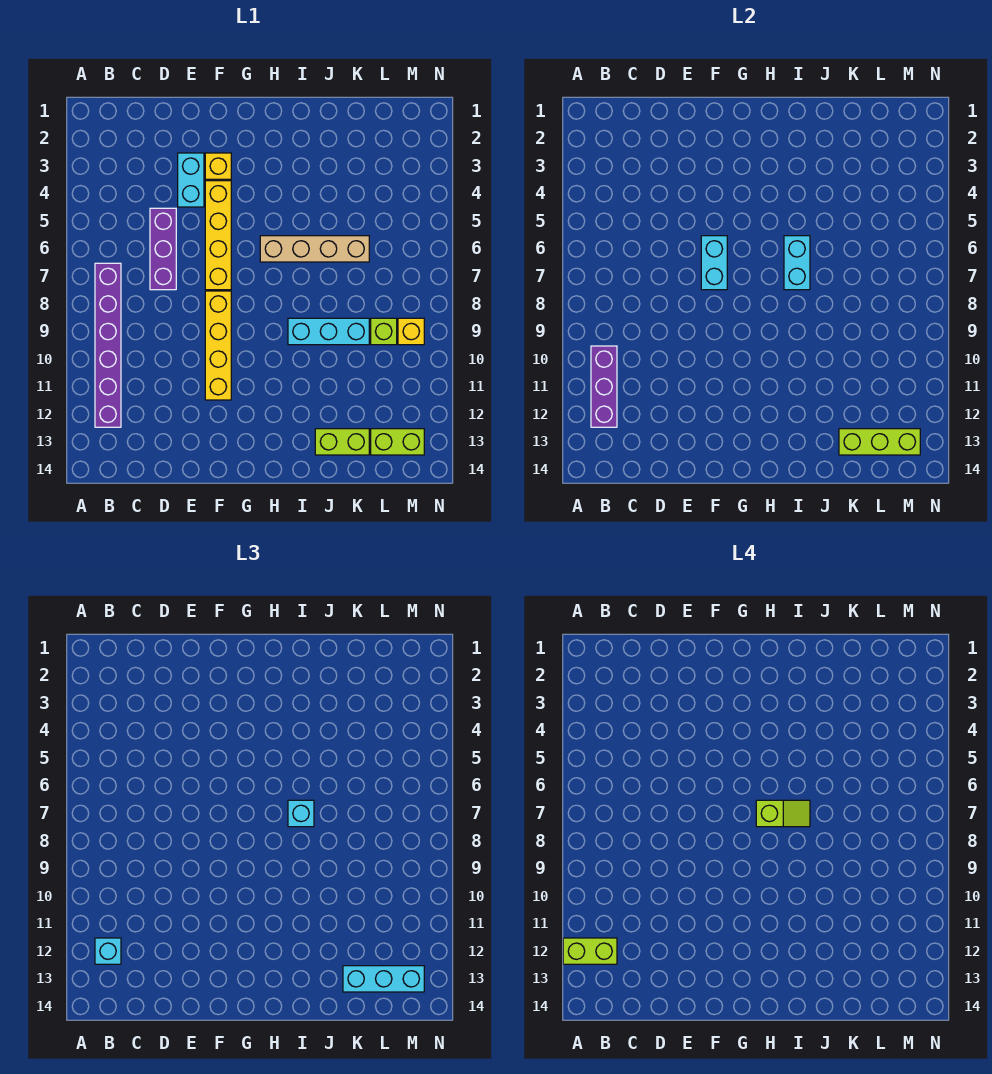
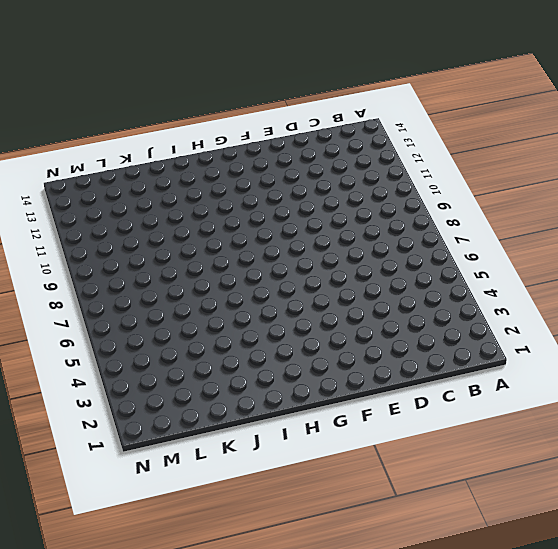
none -> purple brick B7:B12 level 1
none -> purple brick D5:D7 level 1
none -> cyan brick E3:E4 level 1

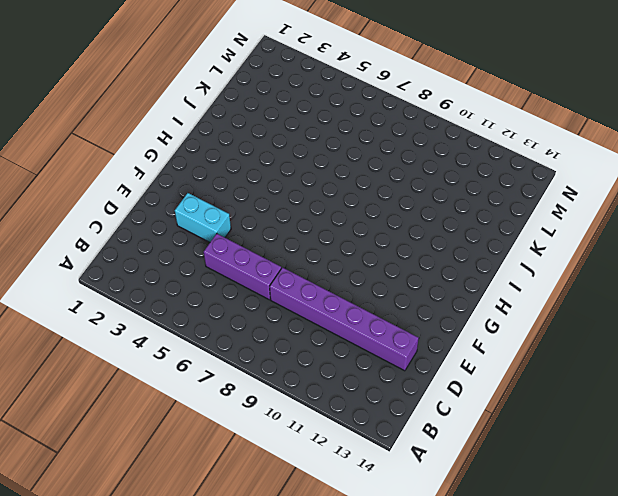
purple brick D8:D13 level 1 -> purple brick B7:B12 level 1
none -> yellow brick F3 level 1
none -> yellow brick F4:F7 level 1
none -> yellow brick F8:F11 level 1

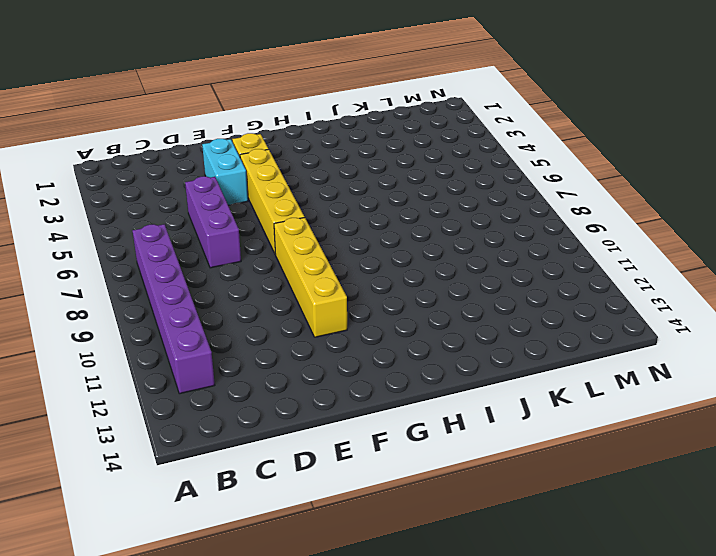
none -> tan brick H6:K6 level 1
none -> cyan brick I9:K9 level 1
none -> lime brick J13:K13 level 1

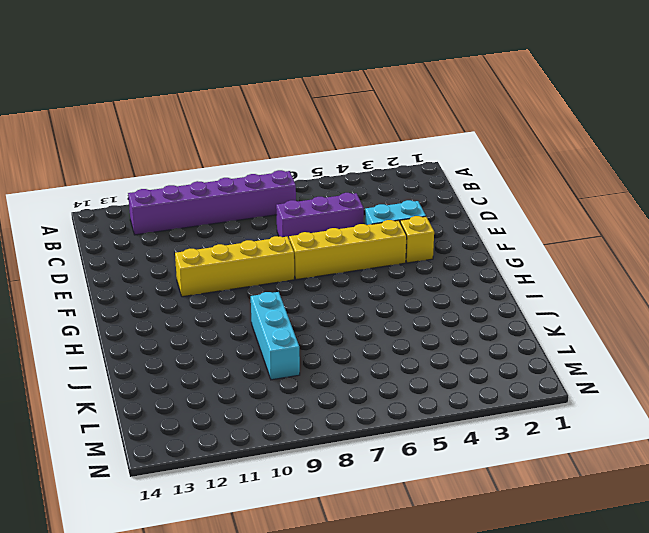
none -> tan brick H6:K6 level 1
none -> lime brick J13:K13 level 1
none -> lime brick L9 level 1

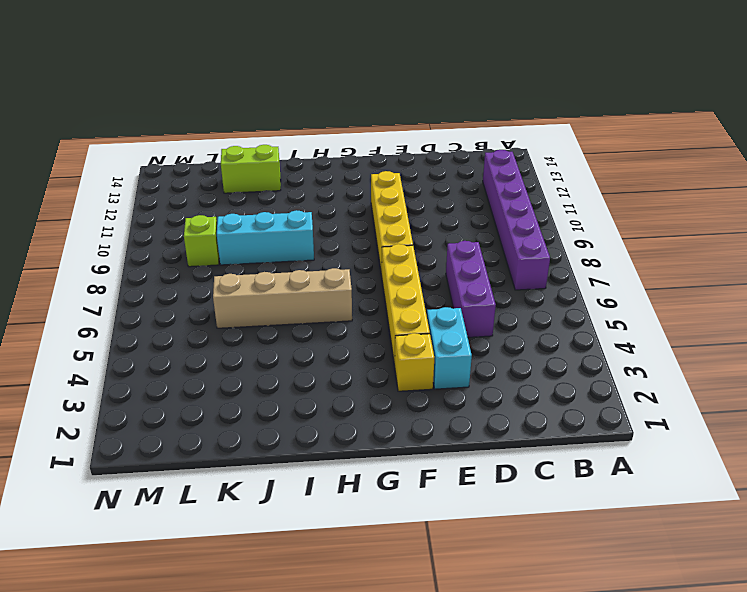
none -> lime brick L13:M13 level 1
none -> yellow brick M9 level 1
none -> purple brick B10:B12 level 2

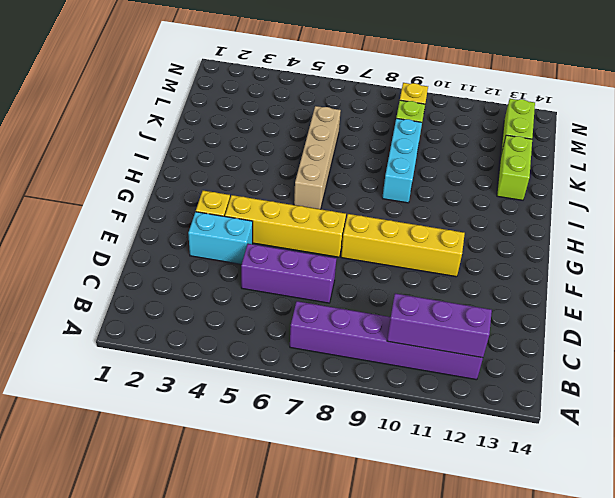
none -> cyan brick F6:F7 level 2
none -> cyan brick I6:I7 level 2
none -> lime brick K13:M13 level 2

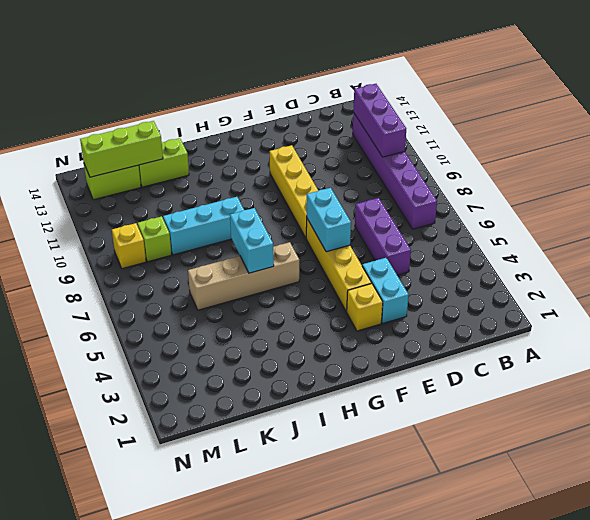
none -> cyan brick B12 level 3
none -> cyan brick I7 level 3
none -> cyan brick K13:M13 level 3

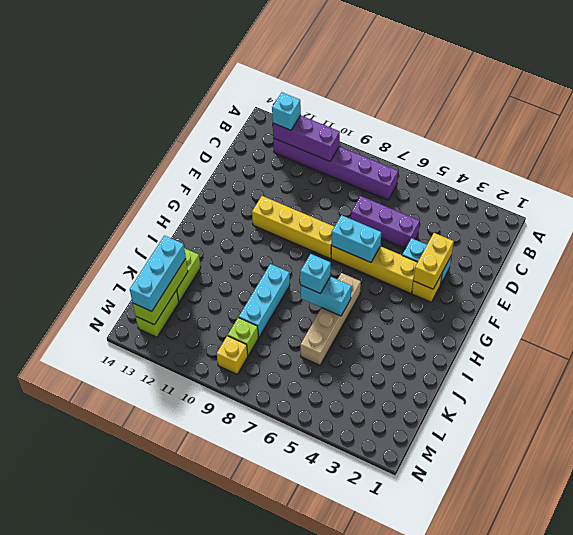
yellow brick E3:F3 level 2 -> none
none -> lime brick A12:B12 level 4
none -> lime slope H7:I7 level 4 top H

